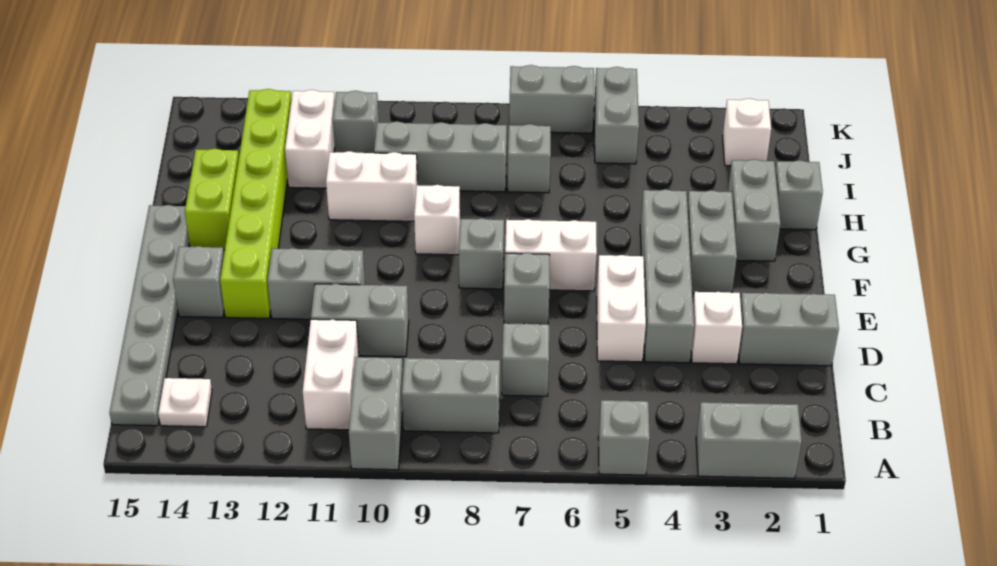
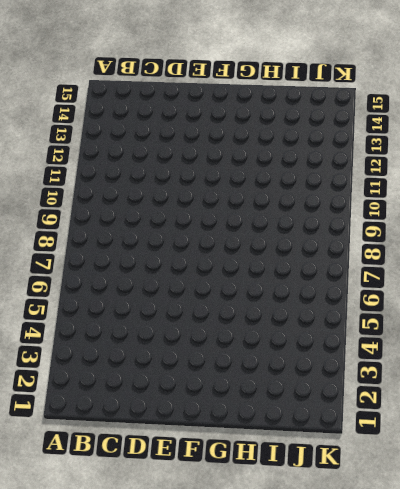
none -> grey brick A2:A3 level 1
none -> grey brick A5 level 1
none -> grey brick A10:B10 level 1
none -> grey brick B8:B9 level 1

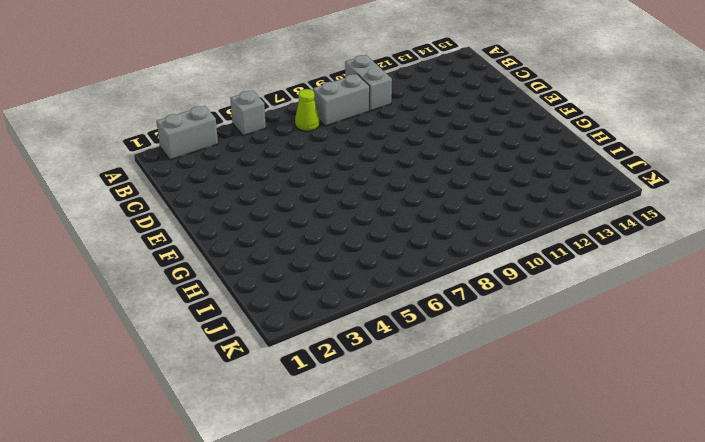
lime cone B7 level 1 -> none
none -> white brick B11:C11 level 1
none -> white plate B14 level 1
none -> grey plate B15:G15 level 1
none -> grey brick C7 level 1

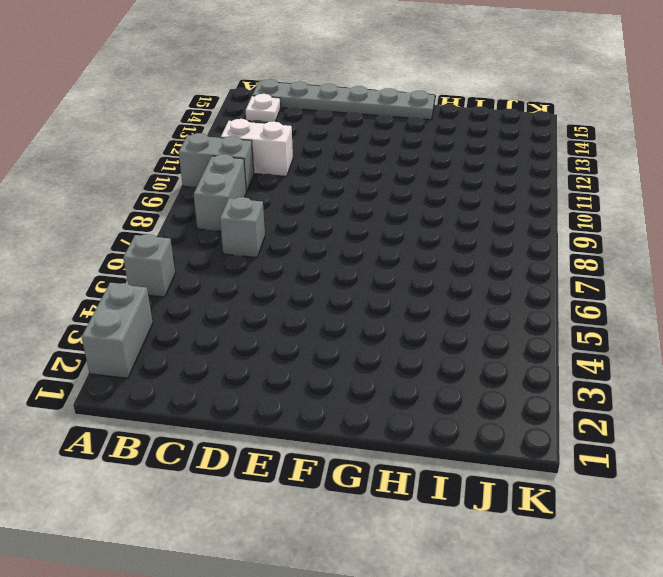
none -> grey brick D1:D2 level 1
none -> white brick D3 level 1
none -> grey brick D4:G4 level 1
none -> white brick D5:E5 level 1

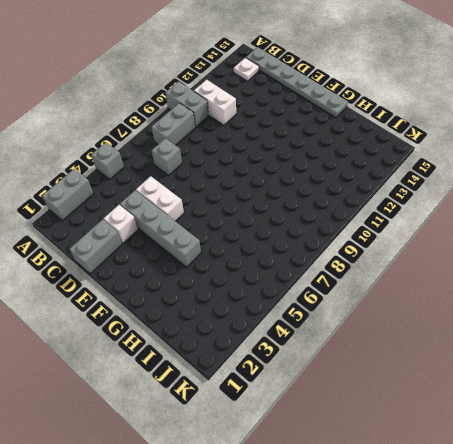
none -> grey brick D10:D11 level 1
none -> grey brick E7 level 1
none -> grey brick E11:E12 level 1
none -> lime brick E13:J13 level 1

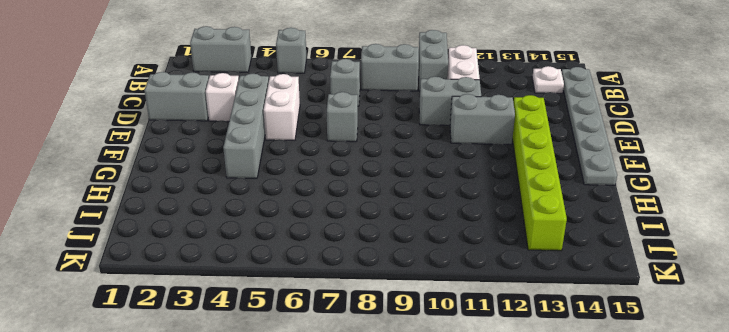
none -> grey brick E14 level 1
none -> grey brick F3:G3 level 1
none -> white brick F6:F7 level 1
none -> grey brick F8 level 1

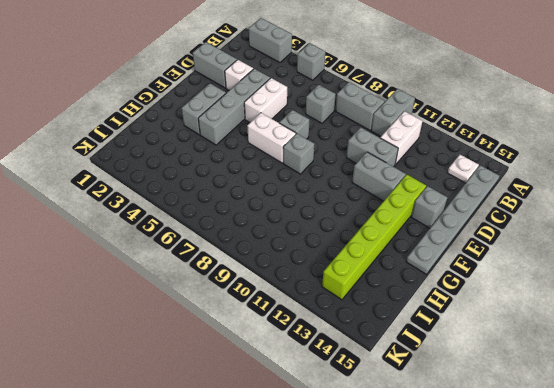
none -> grey brick G2:H2 level 1
none -> white brick G9 level 1
none -> lime brick G14:H14 level 1
none -> grey brick H1 level 1

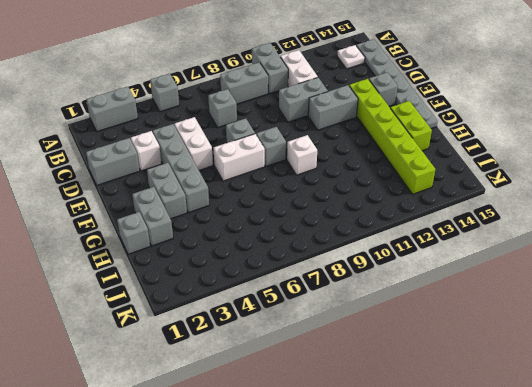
none -> white brick H10:H11 level 1
none -> grey brick I7 level 1
none -> grey brick I8:I10 level 1
none -> white brick I12:J12 level 1

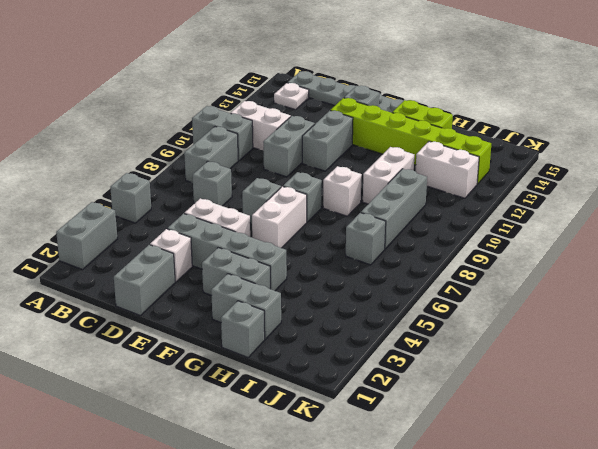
none -> white brick J2 level 1
none -> grey brick J5:K5 level 1
none -> grey brick J11 level 1
none -> grey brick K6:K7 level 1

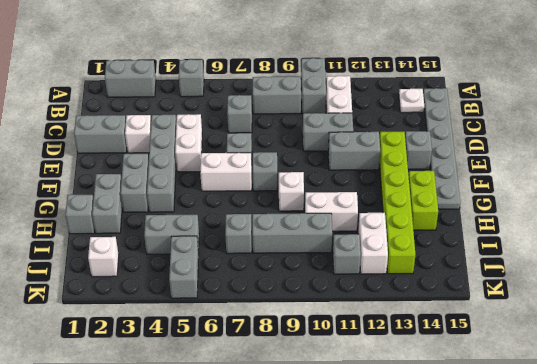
grey brick I4:I5 level 1 -> grey brick K6:K7 level 1

